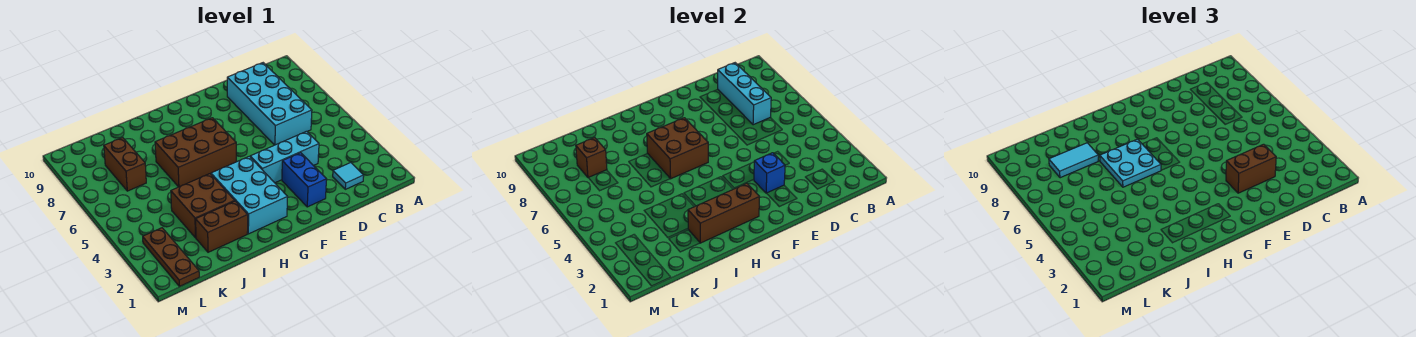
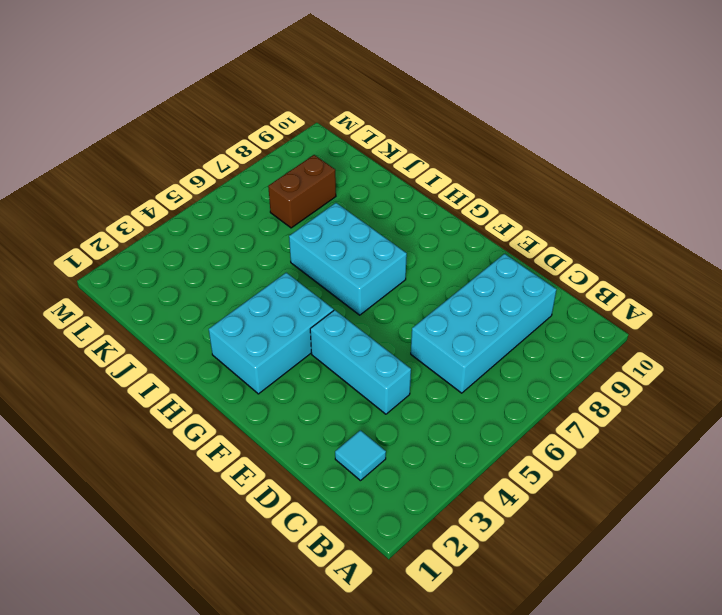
cyan brick G6:I7 level 1 -> brown brick G6:I7 level 1
none -> blue brick E2:E3 level 1
none -> brown brick I2:J2 level 1
none -> brown brick I3:J4 level 1

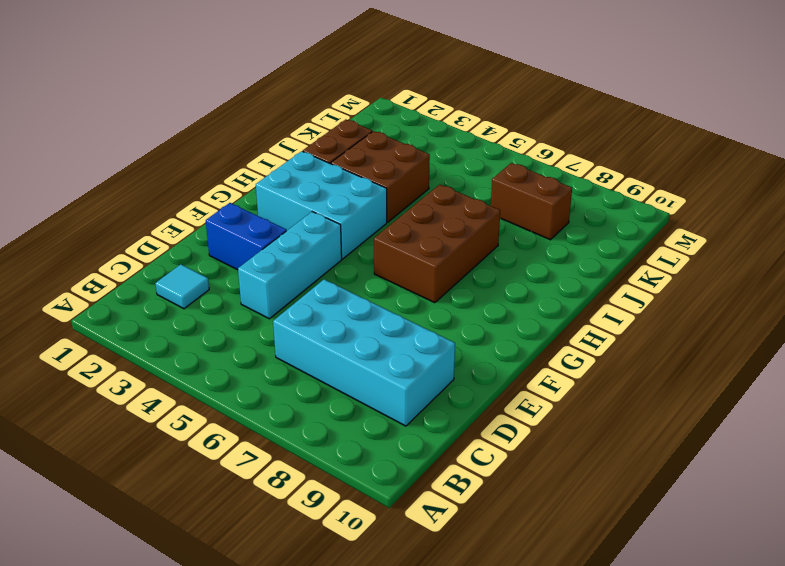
none -> brown plate L1:L3 level 1
none -> cyan brick C7:C9 level 2
none -> blue brick E3 level 2

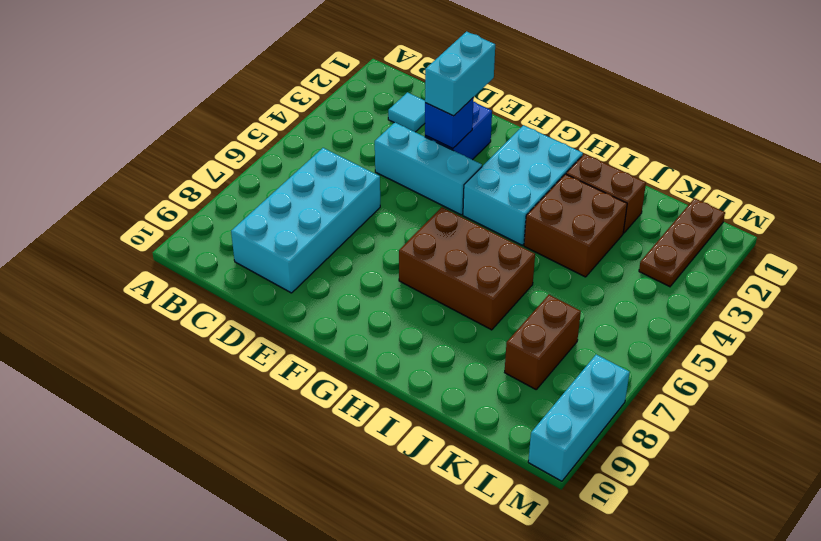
cyan brick E2:E3 level 3 -> brown brick D3:E3 level 3
cyan brick M8:M10 level 1 -> cyan brick C7:C9 level 2
none -> brown brick G2:I2 level 2
none -> brown brick G6:H7 level 2
none -> brown brick K8 level 2

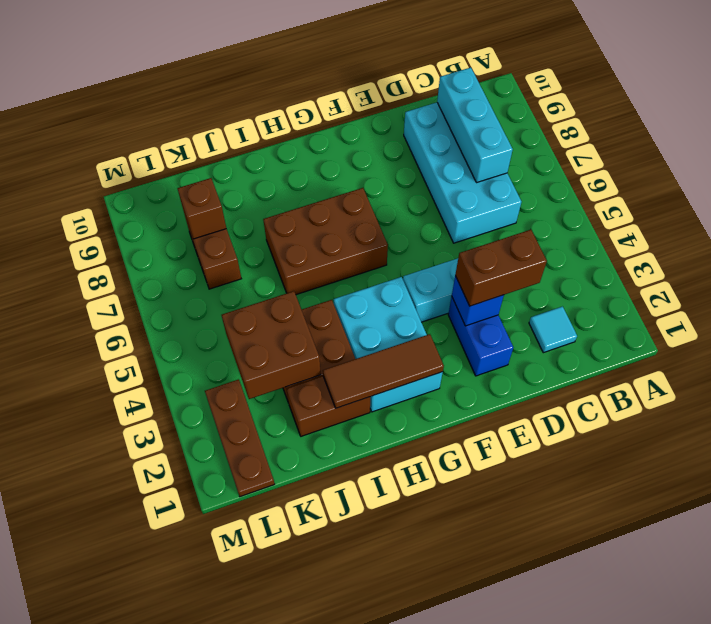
brown tile G2:I2 level 2 -> brown brick G2:I2 level 2
brown brick J3:K4 level 2 -> brown brick G6:H7 level 2
none -> cyan plate H6:I7 level 3
none -> cyan tile J8:K8 level 3

